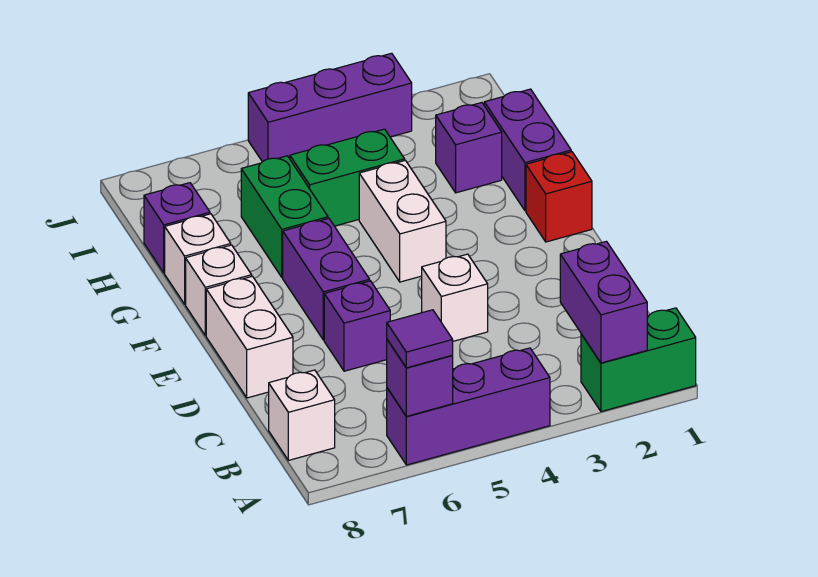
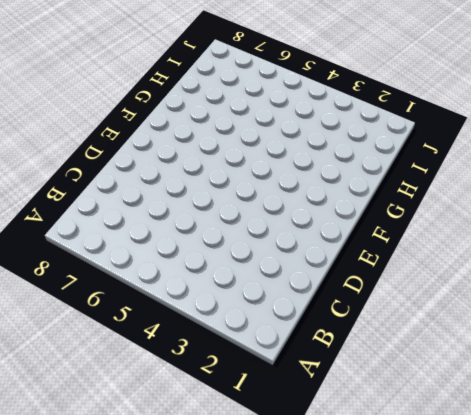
none -> green brick A1:A2 level 1
none -> purple brick A4:A6 level 1
none -> white brick B8 level 1

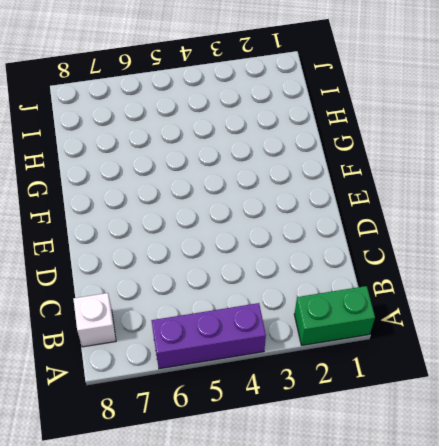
none -> white brick D4 level 1
none -> purple brick D6 level 1
none -> white brick D8:E8 level 1

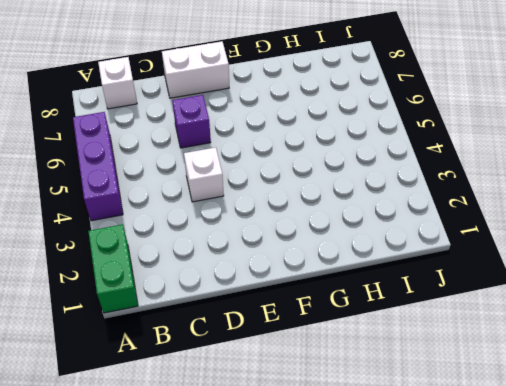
none -> purple brick E6:F6 level 1
none -> red brick F1 level 1
none -> white brick F4:G4 level 1

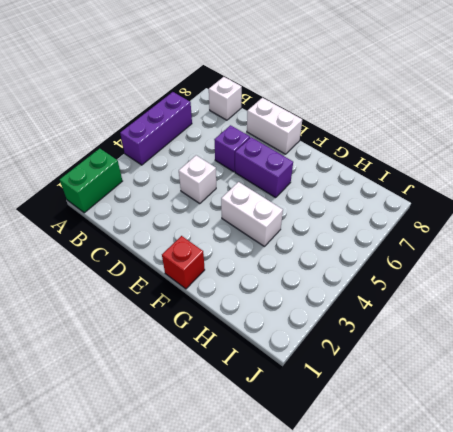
none -> white brick F8 level 1
none -> purple brick G1:H1 level 1
none -> green brick G6:H6 level 1

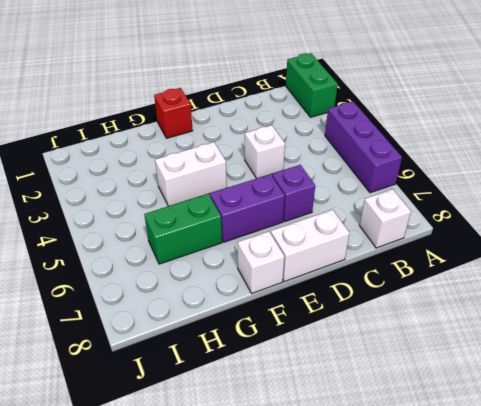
none -> purple brick G1:H1 level 1
none -> white brick G8 level 1
none -> purple brick H2 level 1

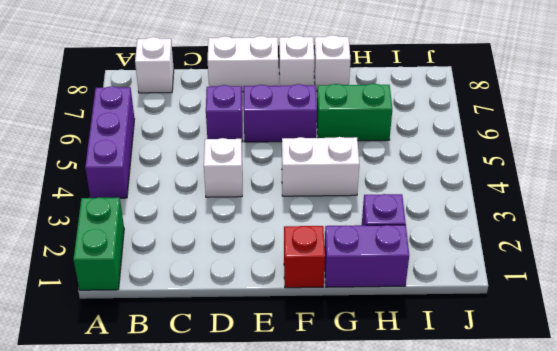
none -> green brick H4:H5 level 1
none -> purple brick H8 level 1
none -> purple brick J3:J5 level 1

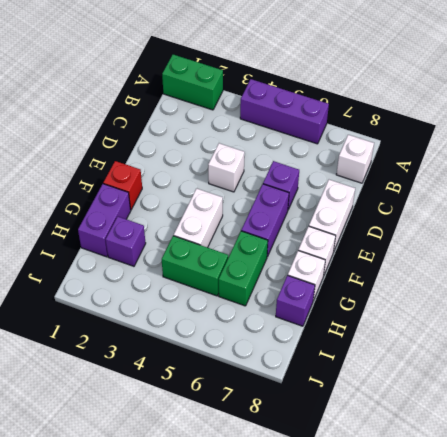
none -> purple brick J3:J5 level 1
none -> purple brick A2:B2 level 2
none -> purple brick A6 level 2

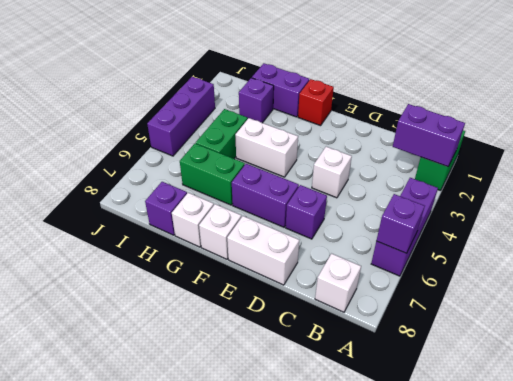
none -> purple tile A6 level 3

